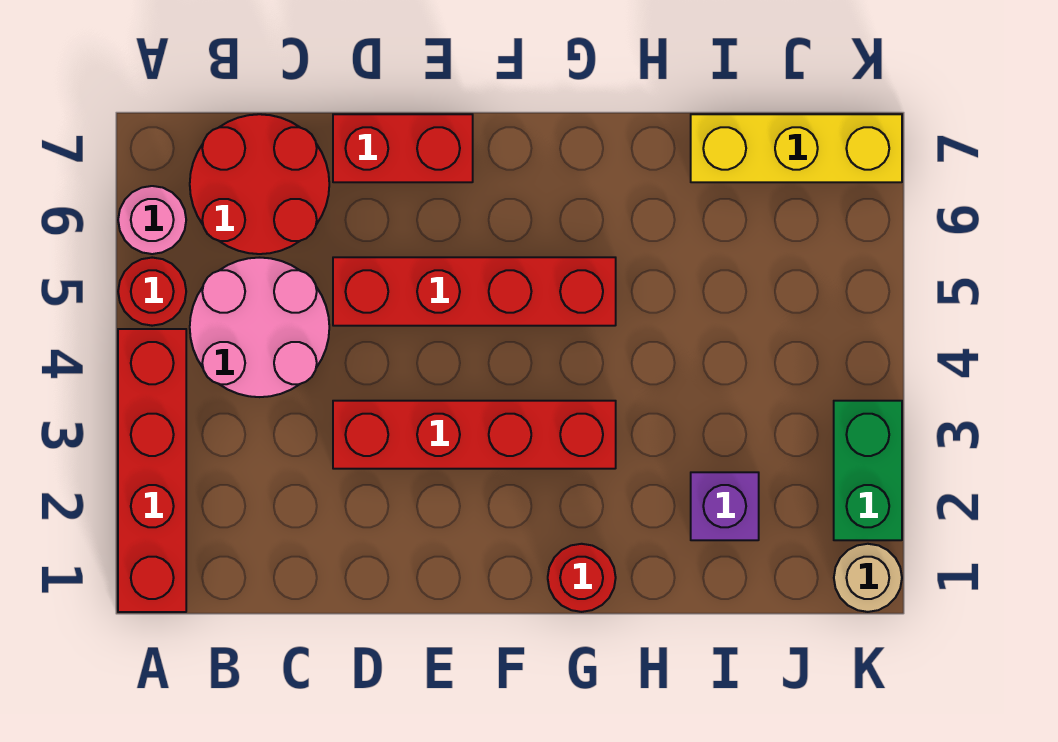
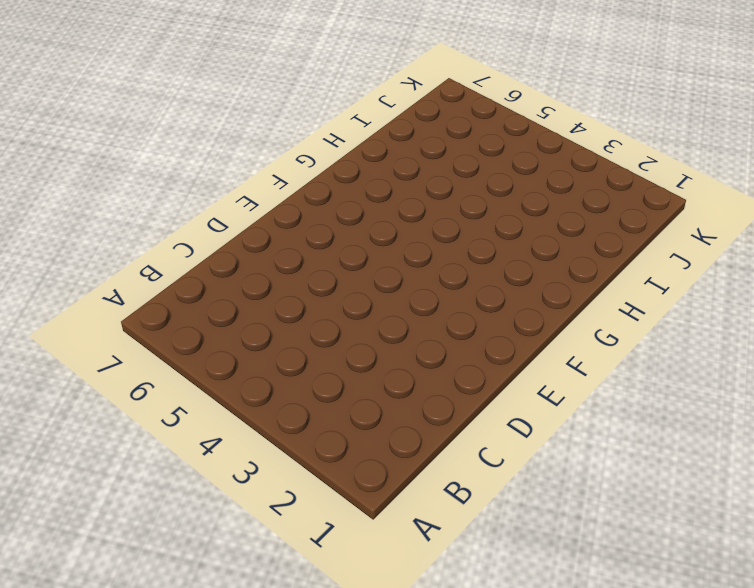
none -> red brick A1:A4 level 1
none -> red round brick A5 level 1
none -> pink round brick A6 level 1

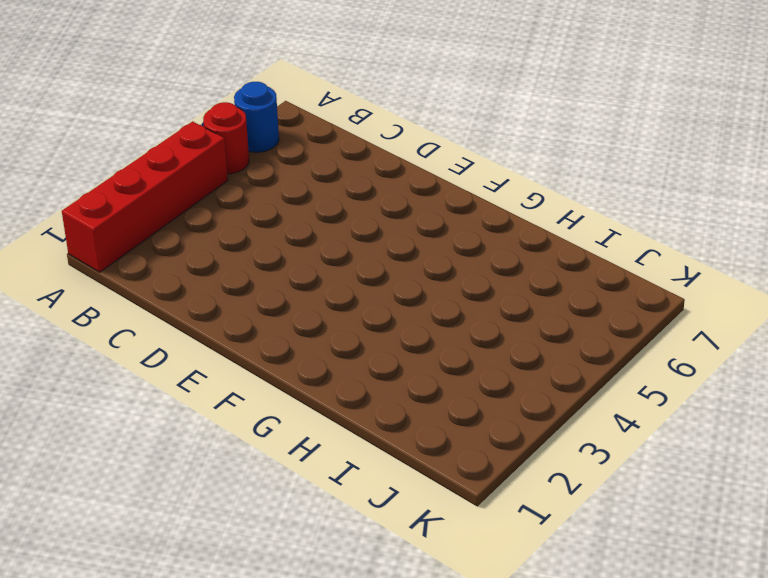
blue round brick A6 level 1 -> pink round brick A6 level 1
none -> pink round brick B4:C5 level 1
none -> red round brick B6:C7 level 1
none -> red brick D3:G3 level 1

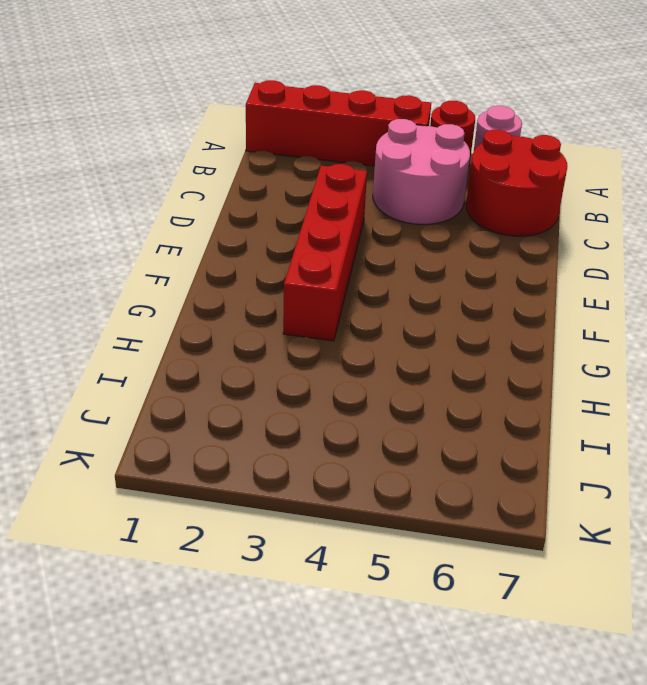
none -> red brick D5:G5 level 1
none -> red brick D7:E7 level 1
none -> red round brick G1 level 1

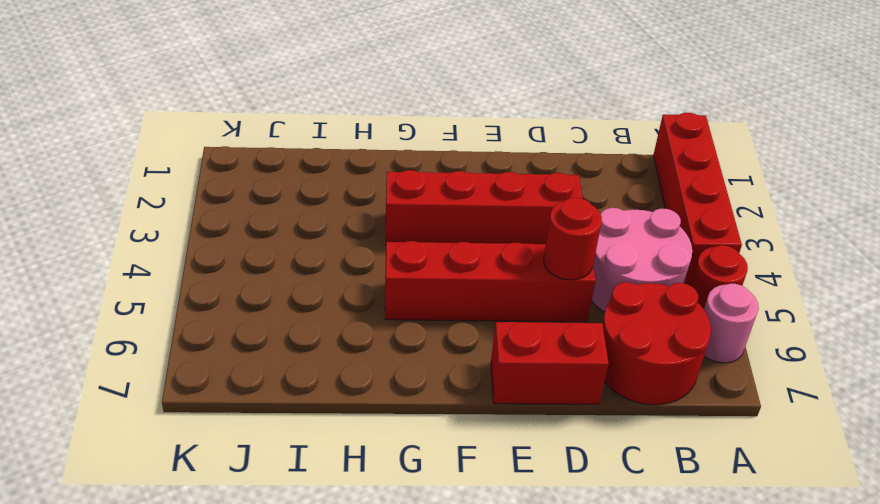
red round brick D5 level 2 -> red round brick G1 level 1
none -> purple brick I2 level 1
none -> yellow brick I7:K7 level 1
none -> tan round brick K1 level 1

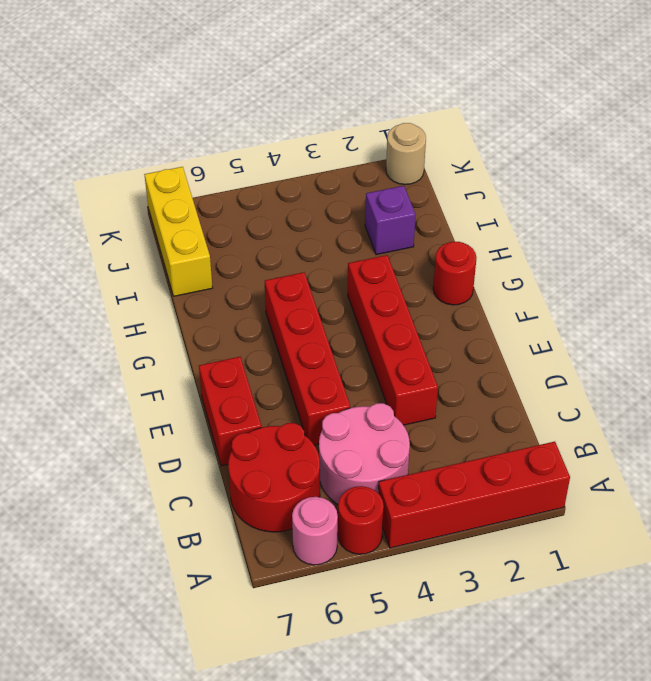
none -> green brick K2:K3 level 1

